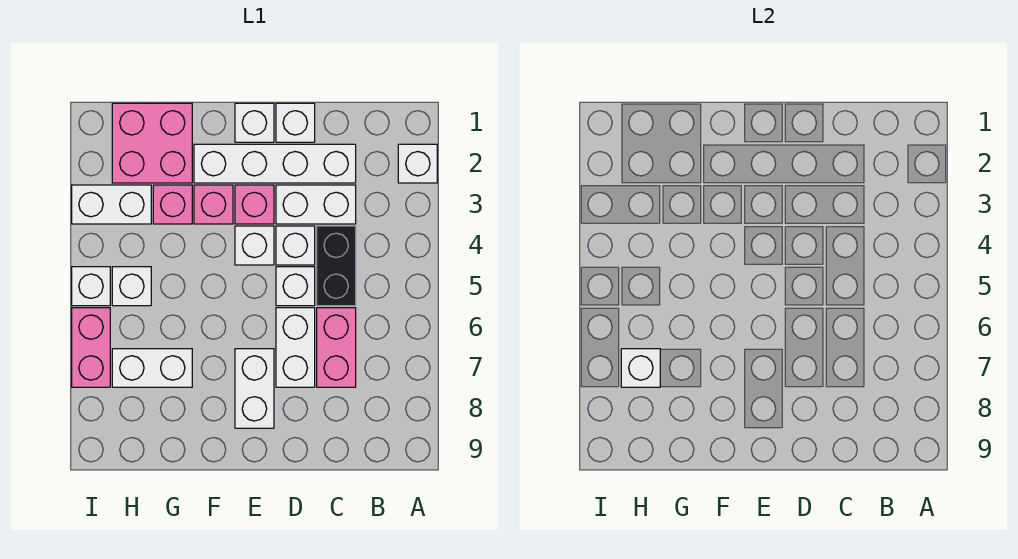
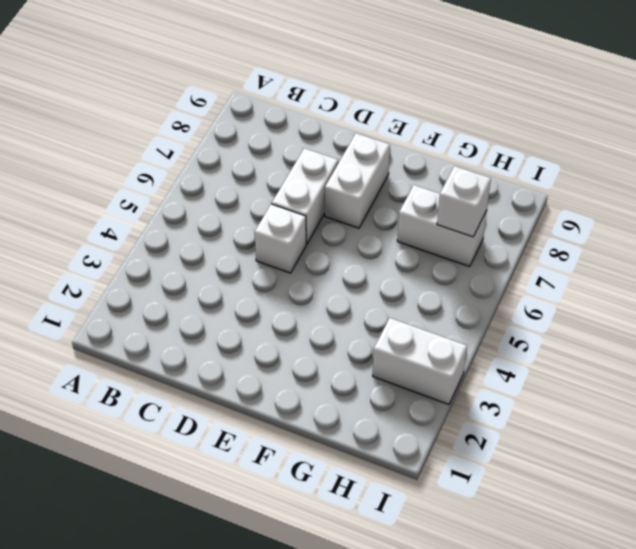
none -> white brick A2 level 1
none -> white brick C2:F2 level 1
none -> white brick C3:D3 level 1

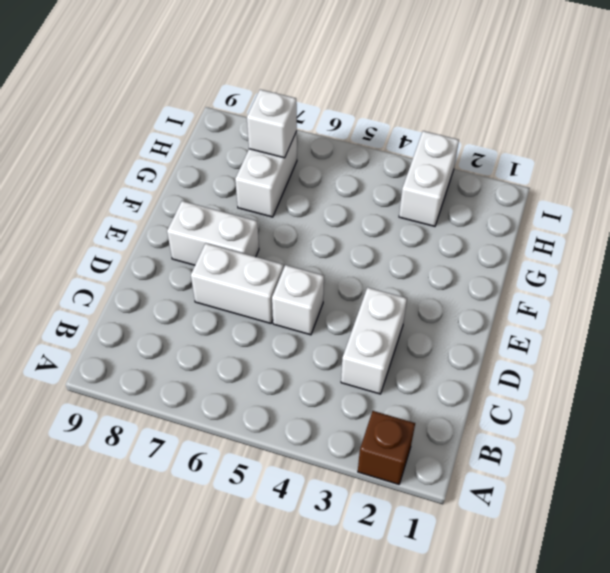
brown brick A2 level 1 -> white brick A2 level 1
none -> white brick C2:F2 level 1
none -> black brick C4:C5 level 1
none -> pink brick C6:C7 level 1

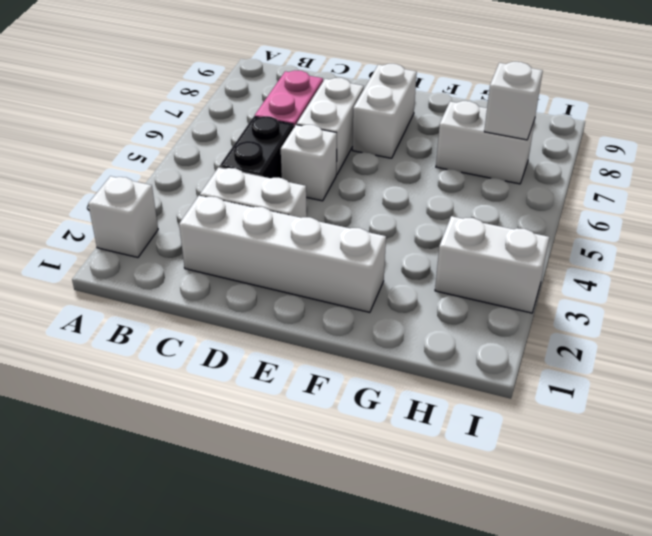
none -> white brick D1 level 1
none -> white brick D4 level 1
none -> white brick E1 level 1

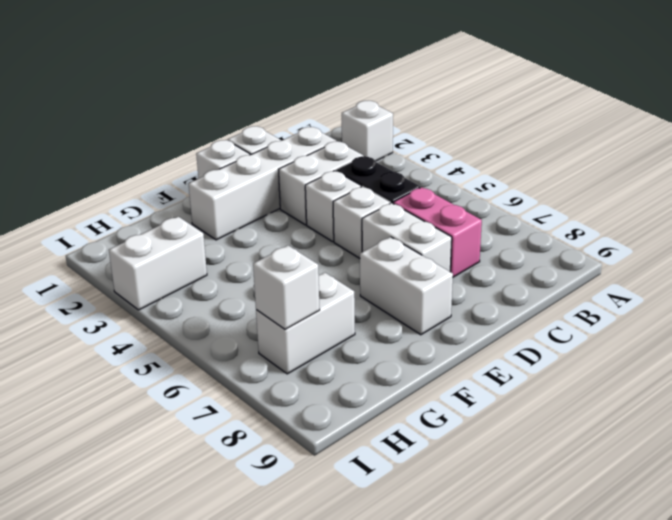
none -> pink brick E3 level 1
none -> white brick E4 level 1
none -> pink brick F3 level 1

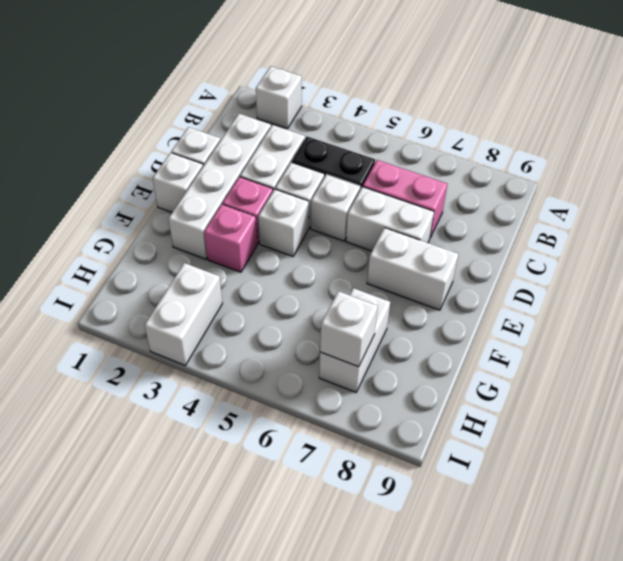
none -> pink brick G1:H2 level 1
none -> pink brick G3 level 1
none -> white brick H5 level 1

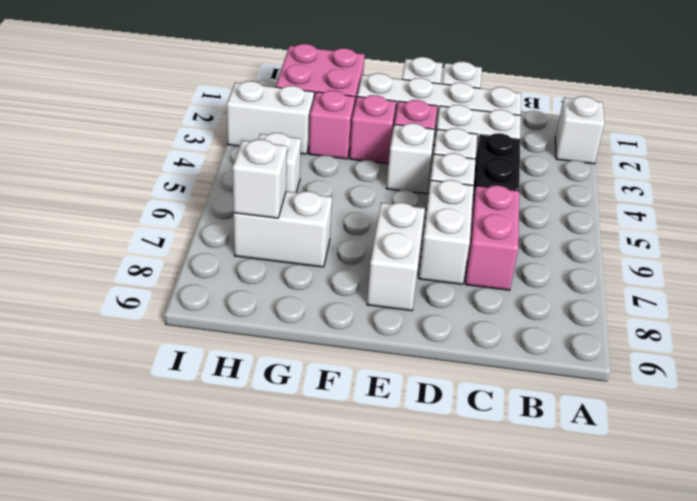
none -> white brick I5 level 1
none -> pink brick I6:I7 level 1

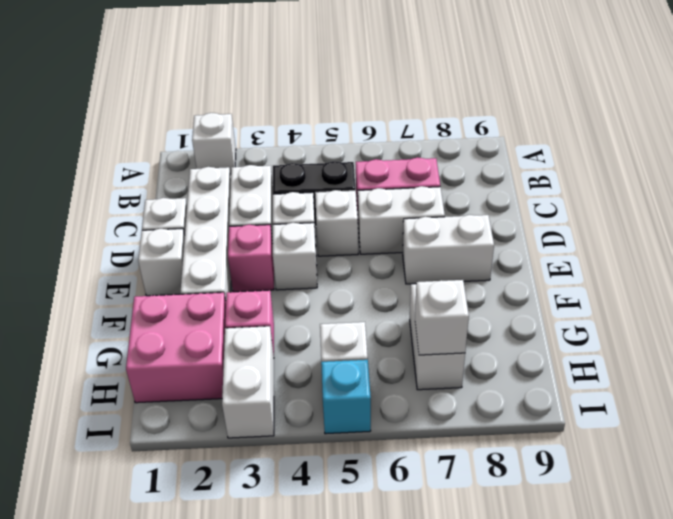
cyan brick I5 level 1 -> white brick I5 level 1
none -> pink brick F3 level 1
none -> pink brick I6:I7 level 1

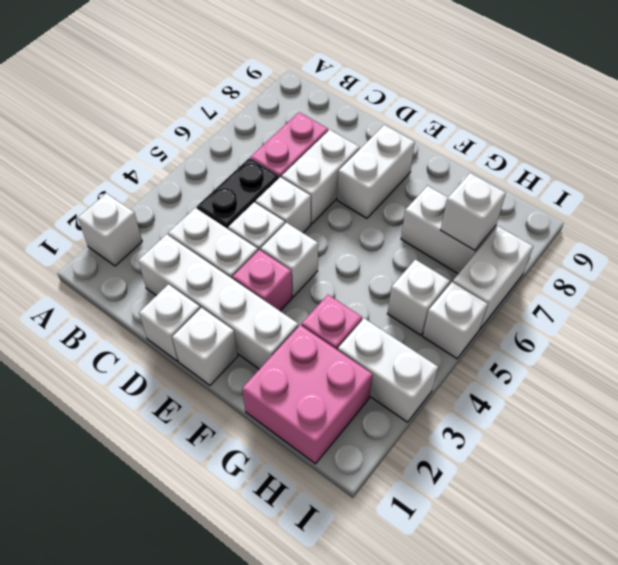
white brick I6:I7 level 1 -> pink brick I6:I7 level 1
none -> pink brick F3 level 1

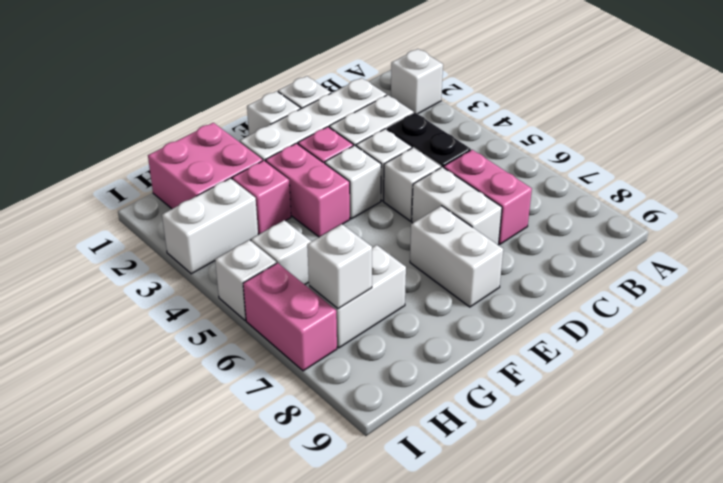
pink brick F3:F4 level 1 -> pink brick F3 level 1

